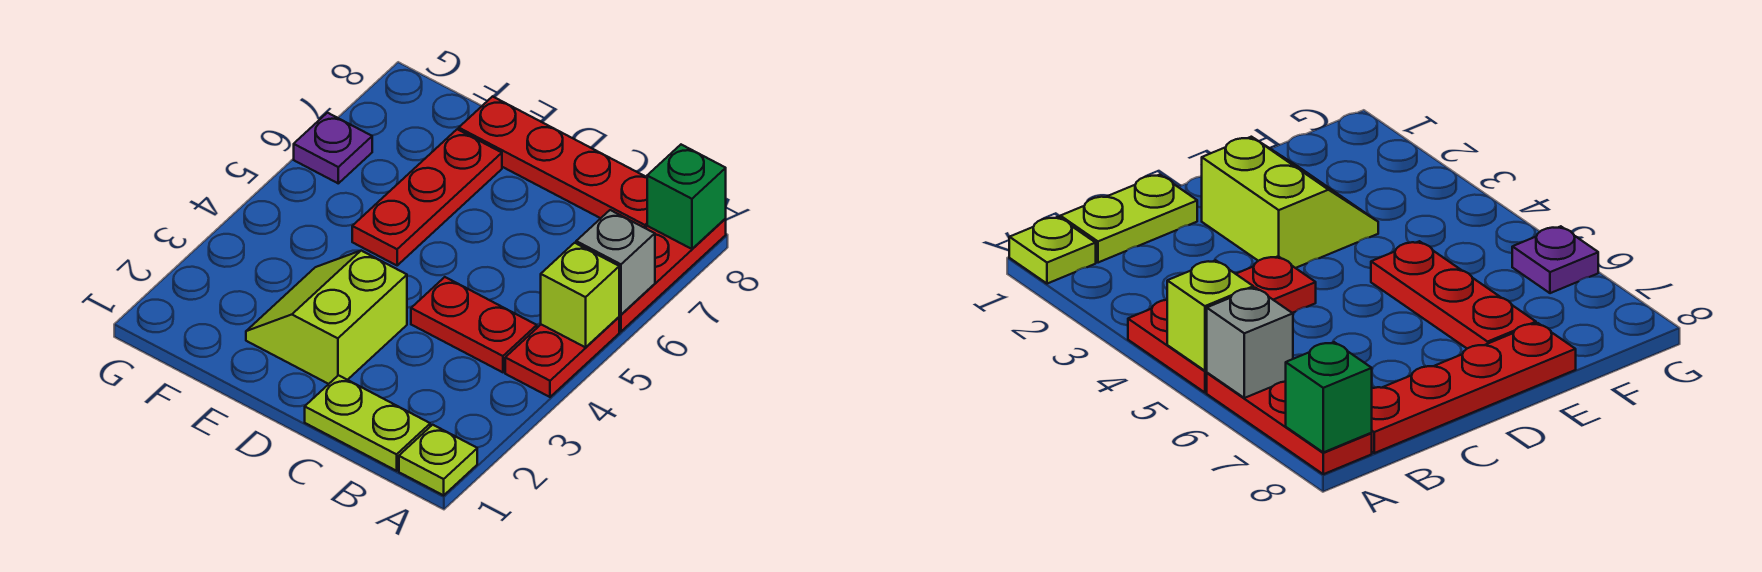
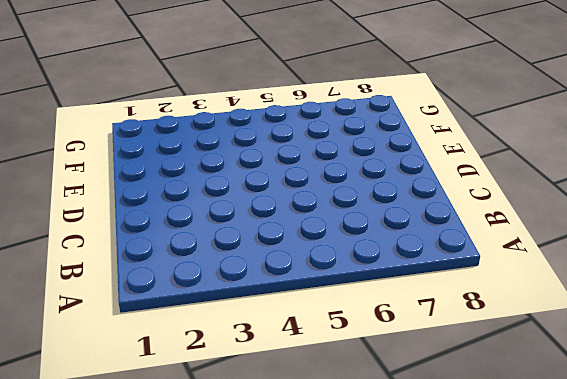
none -> lime plate A1 level 1
none -> red plate A4:A5 level 1
none -> red plate A6:A8 level 1

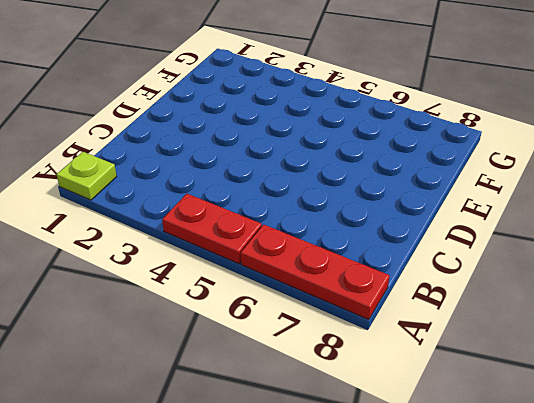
none -> lime plate B1:C1 level 1
none -> red plate B4:C4 level 1
none -> red plate B8:E8 level 1

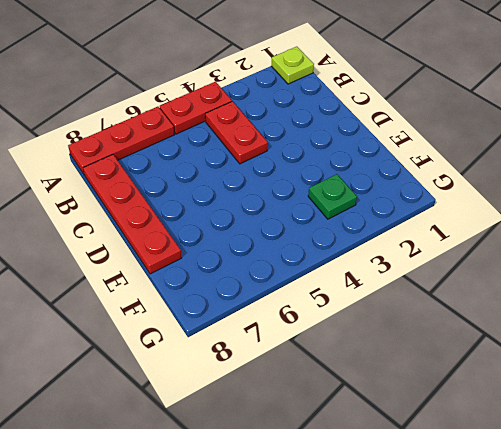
green plate F3 level 1 -> none
none -> lime plate B1:C1 level 1
none -> lime slope D2:E3 level 1 top D
none -> red plate E5:E7 level 1

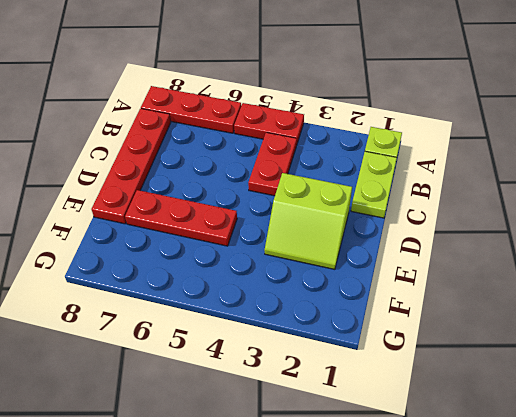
none -> purple plate G6 level 1
none -> lime brick A5 level 2
none -> grey brick A6 level 2

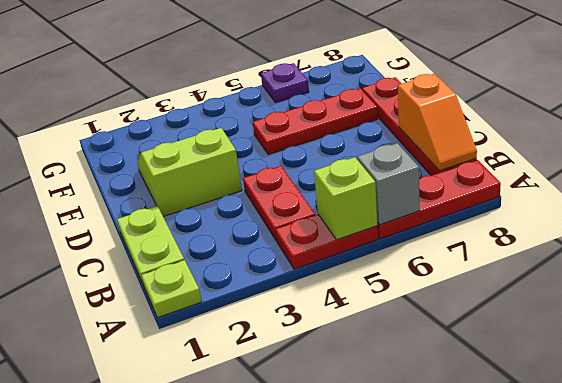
orange slope B8:C8 level 2 top C -> none
none -> green brick A8 level 2

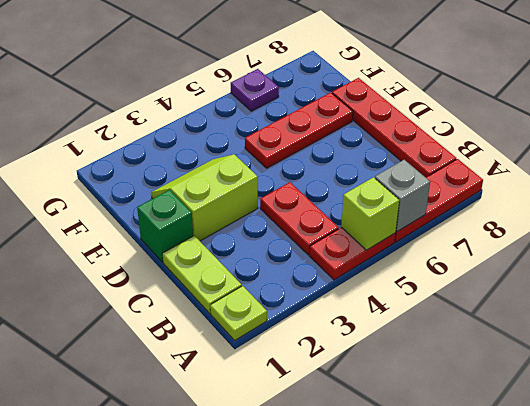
green brick D1 level 1 -> green brick A8 level 2

